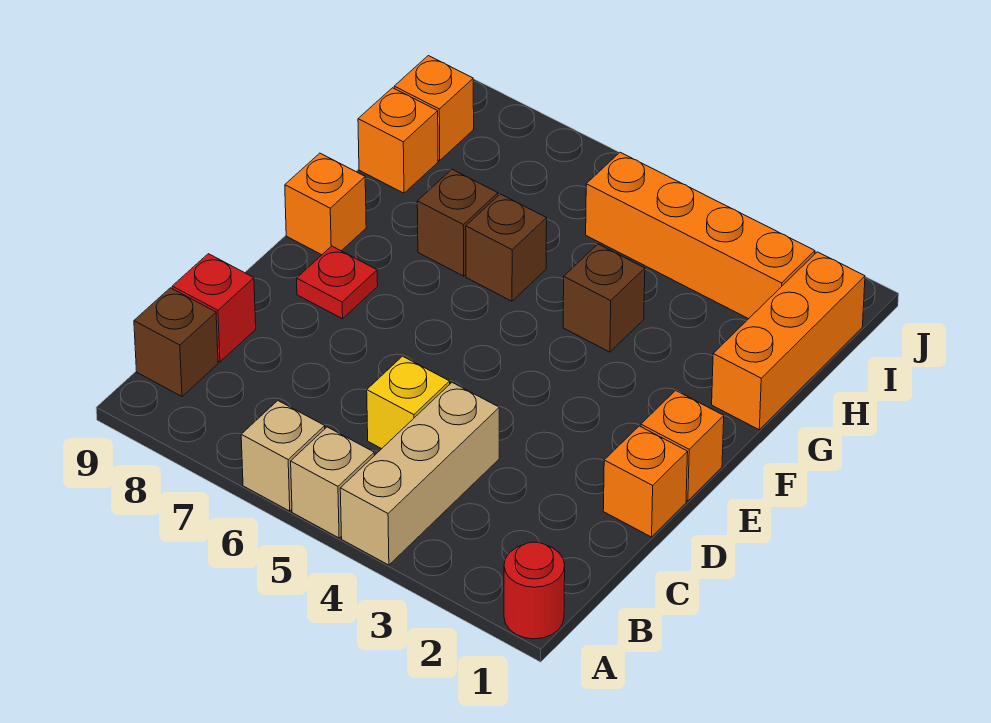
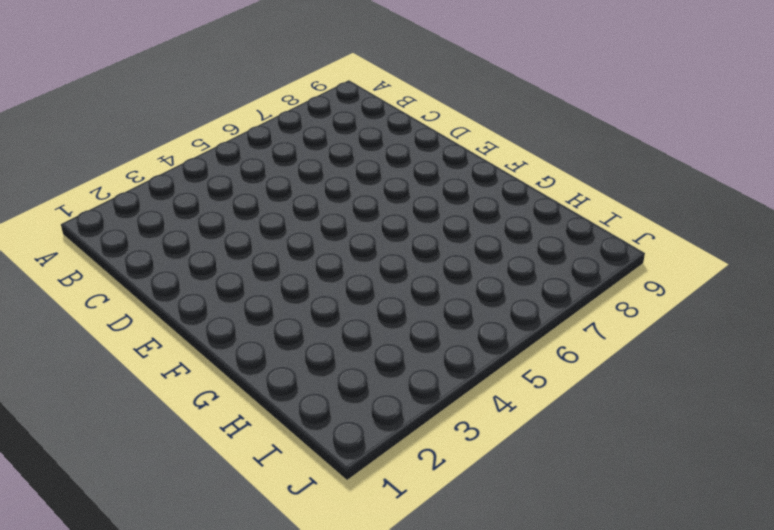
none -> red round brick A1 level 1
none -> tan brick A4:C4 level 1
none -> tan brick A5 level 1

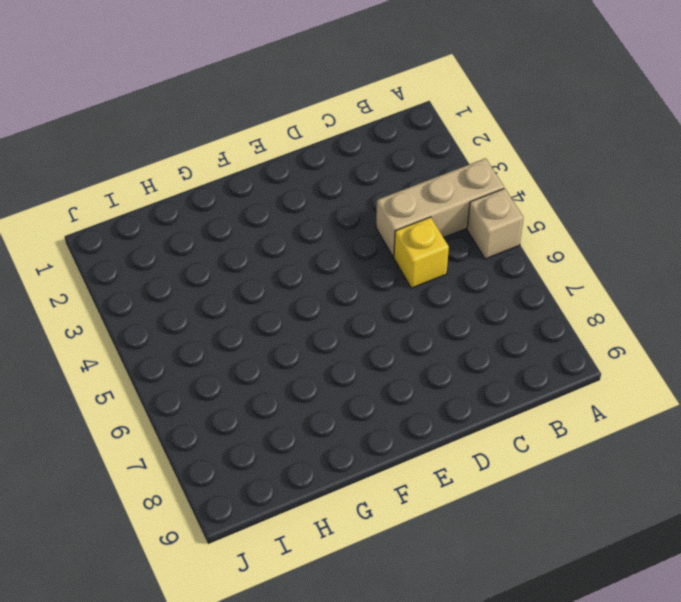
none -> red round brick A1 level 1
none -> tan brick A6 level 1
none -> brown brick B9 level 1

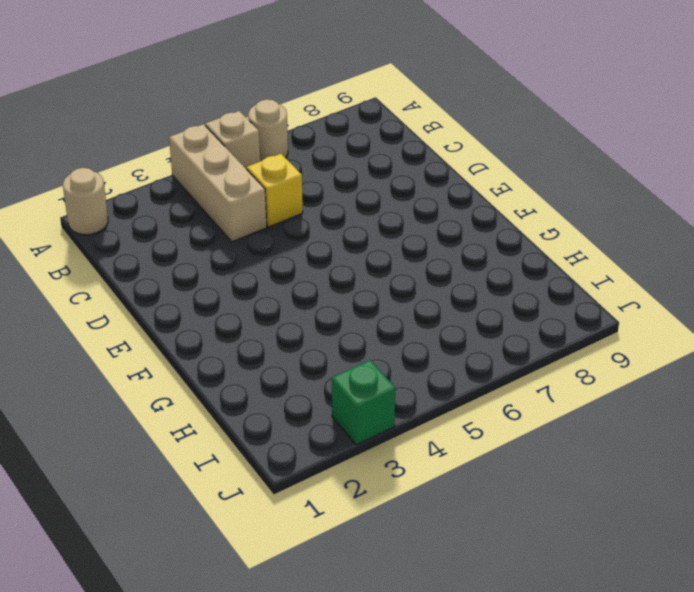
tan round brick A1 level 1 -> red round brick A1 level 1
tan round brick A6 level 1 -> tan brick A6 level 1
green brick J3 level 1 -> none
none -> brown brick B9 level 1
none -> red brick C9 level 1
none -> orange brick D1 level 1

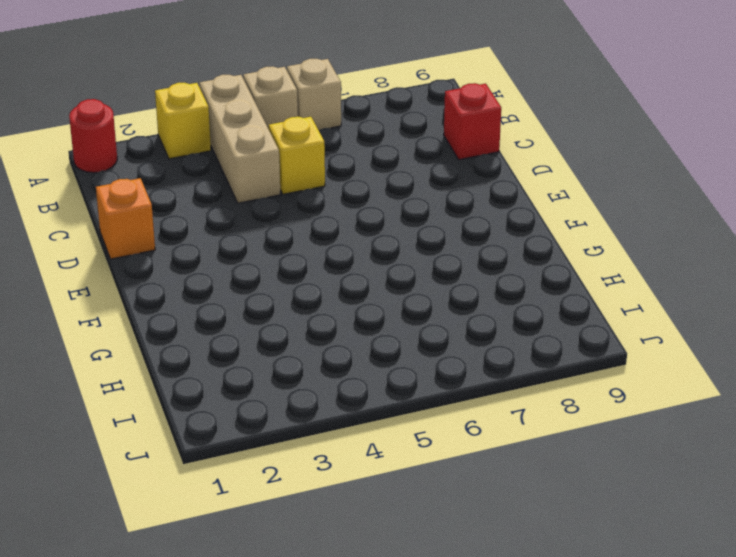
yellow brick A3 level 1 -> none
none -> brown brick B9 level 1
none -> orange brick E1 level 1
none -> red plate E8 level 1

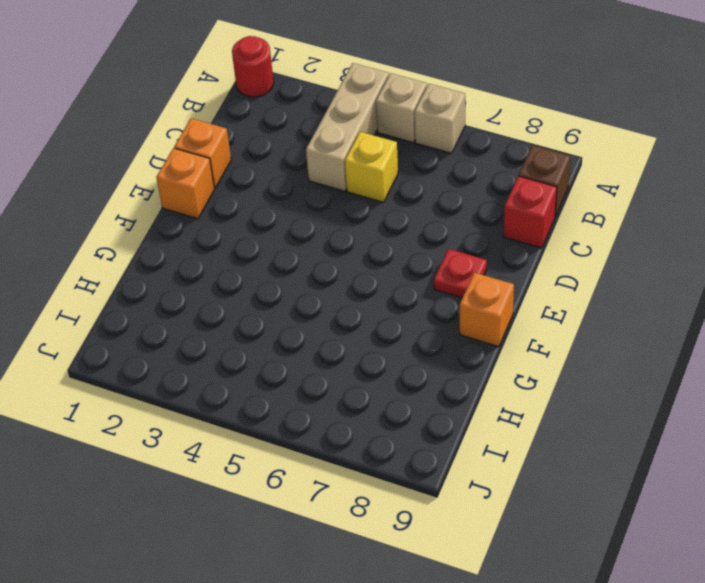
none -> orange brick G1:I1 level 1
none -> brown brick G4 level 1
none -> brown brick G6 level 1

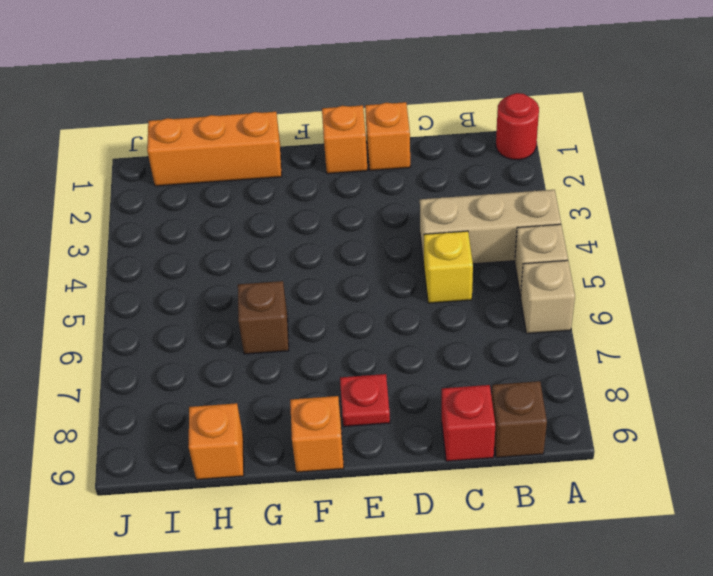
none -> brown brick G4 level 1
none -> brown brick G7 level 1
none -> orange brick I2:I5 level 1

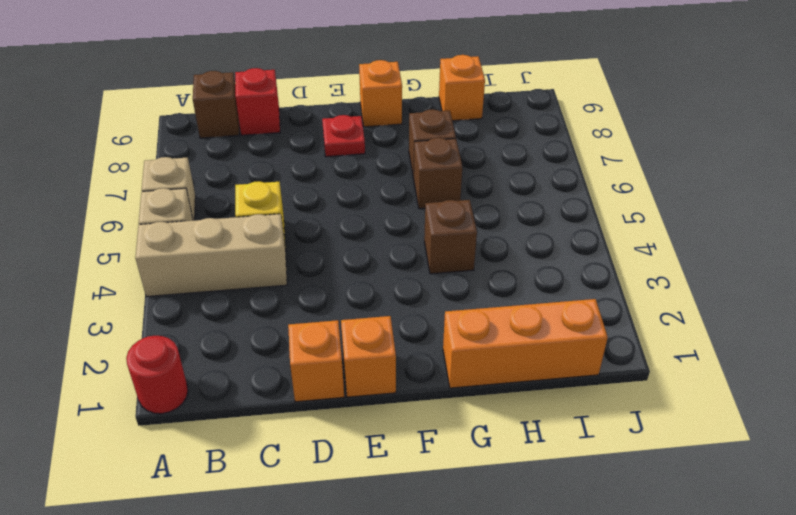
none -> orange brick I2:I5 level 1
none -> orange brick I9 level 1

